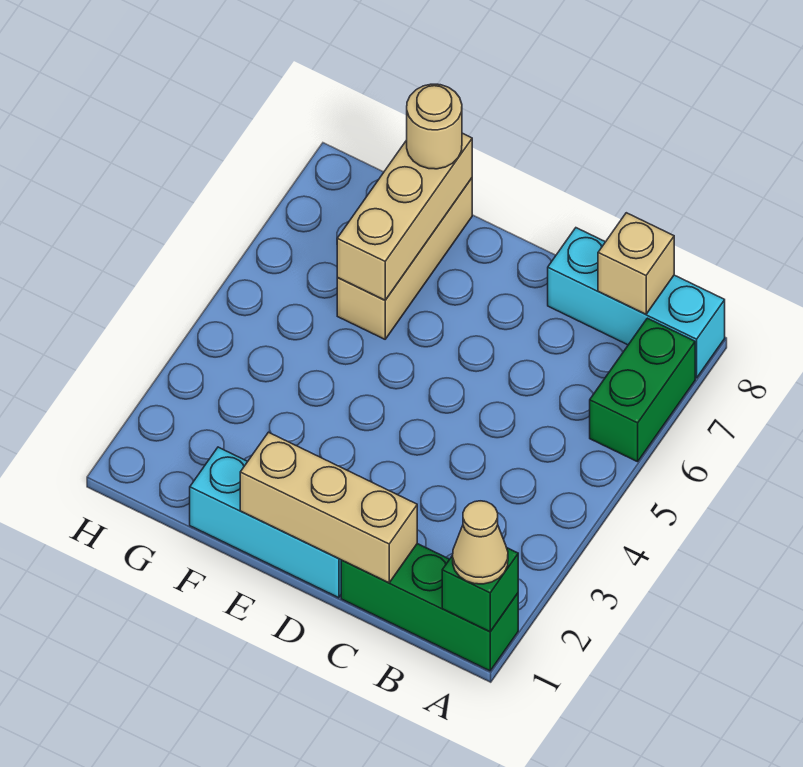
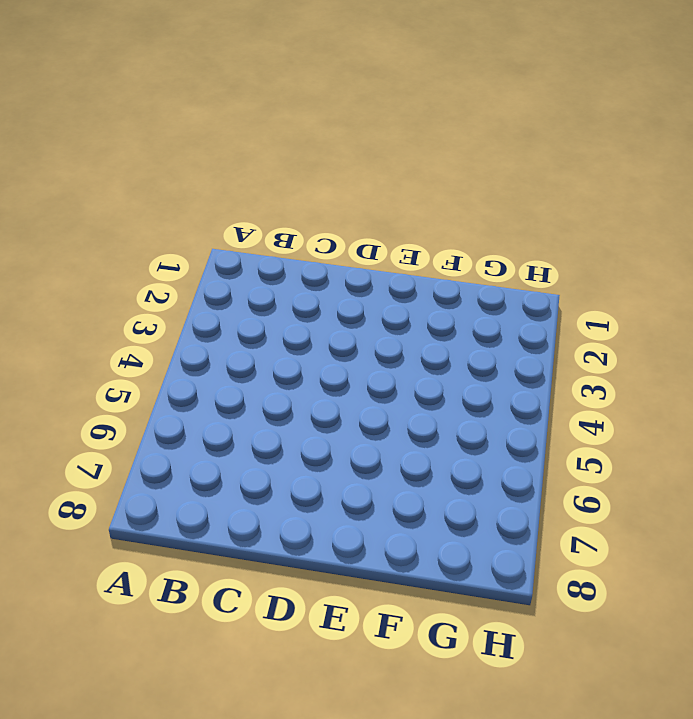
none -> green brick A1:C1 level 1
none -> green brick A6:A7 level 1

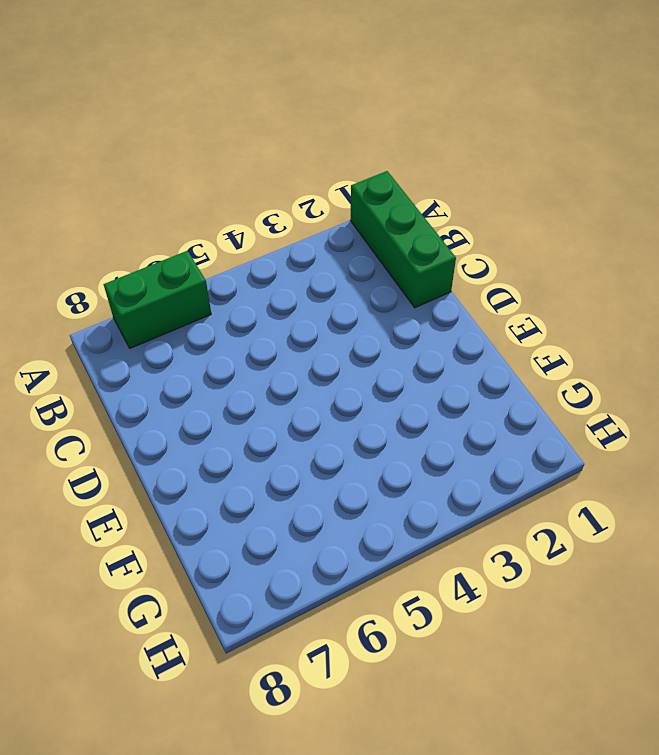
none -> cyan brick A8:C8 level 1
none -> cyan brick D1:F1 level 1

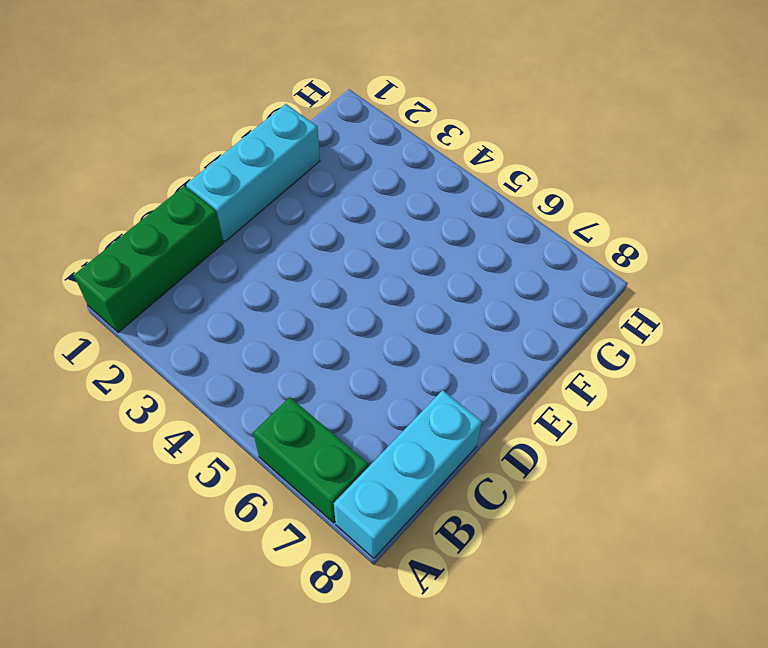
none -> tan brick F6:F8 level 1
none -> green brick A1 level 2

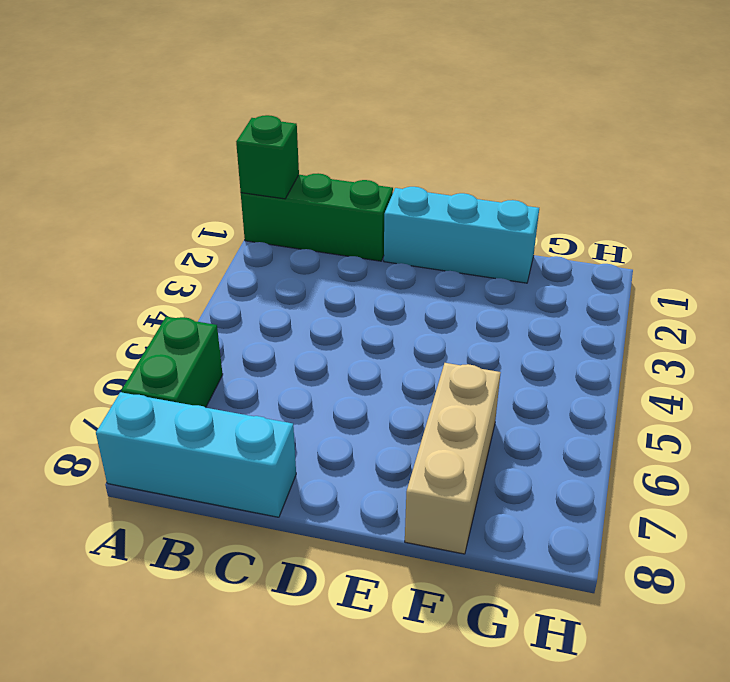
none -> tan brick B8 level 2
none -> tan brick C1:E1 level 2

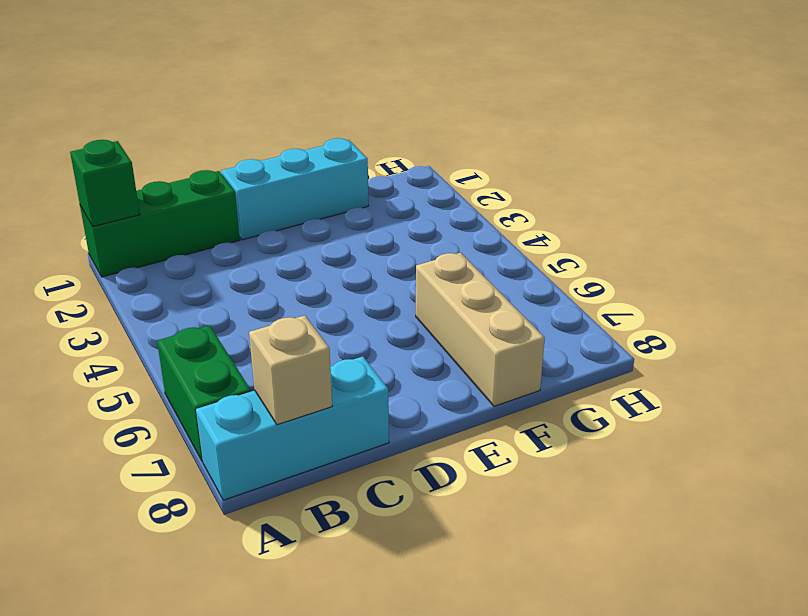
none -> tan brick C1:E1 level 2
none -> tan brick F6:F8 level 2

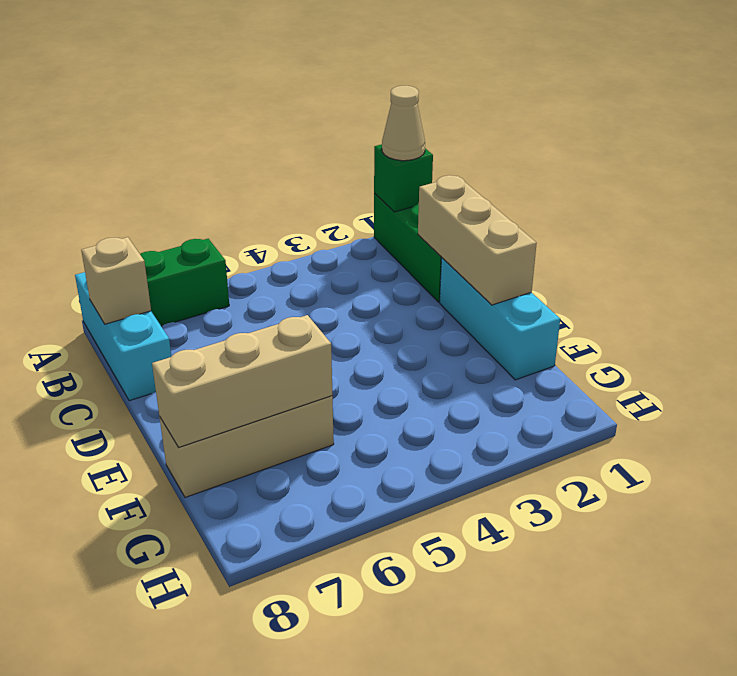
none -> tan round brick F8 level 3

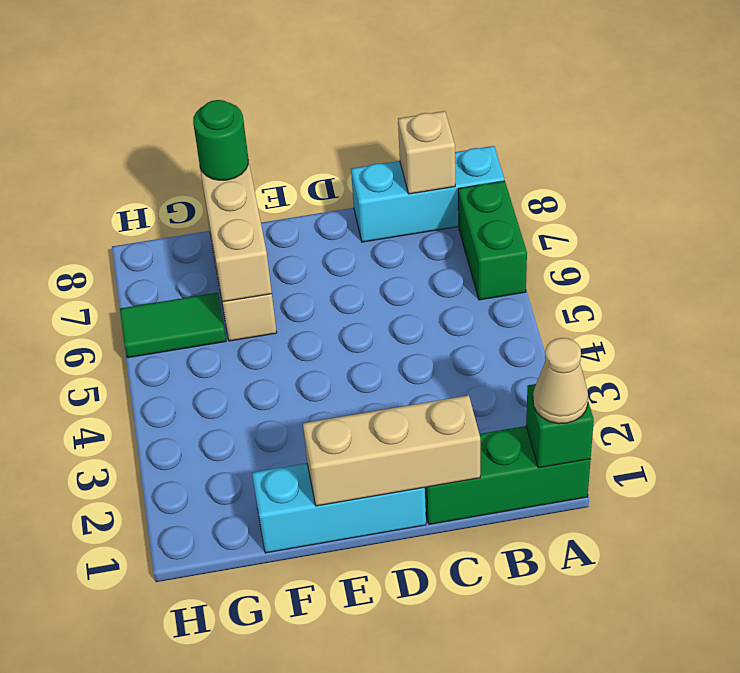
green round brick F8 level 3 -> tan round brick F8 level 3
green tile G6:H6 level 1 -> none

